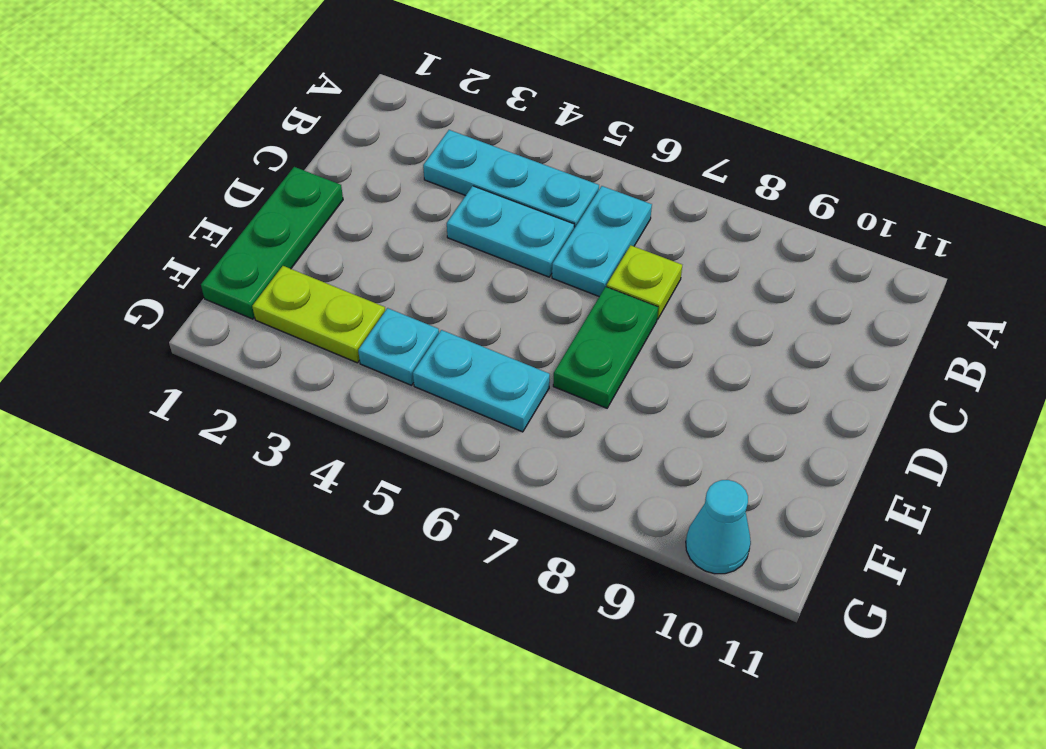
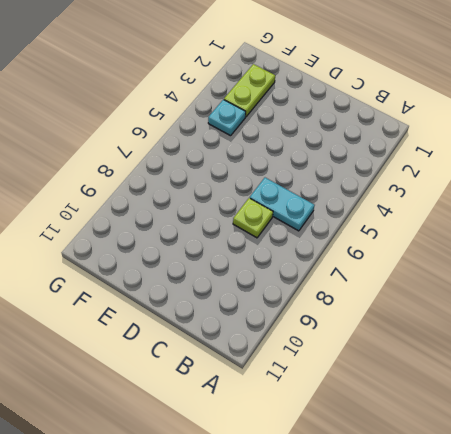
none -> cyan plate B3:B5 level 1
none -> cyan plate C4:C5 level 1

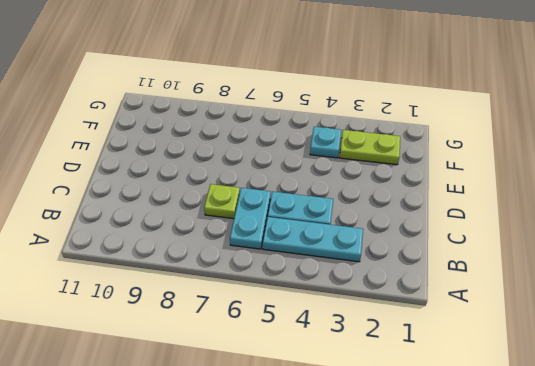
none -> green plate D1:F1 level 1
none -> green plate D7:E7 level 1

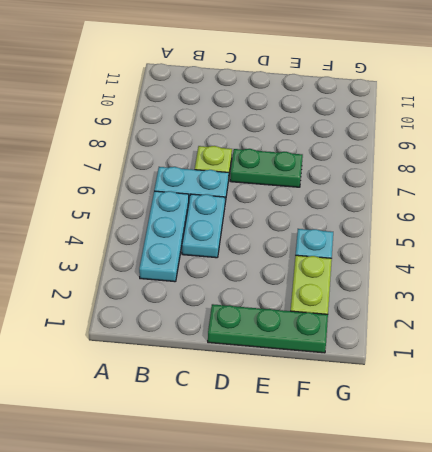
none -> cyan plate F5:F6 level 1
none -> cyan cone G10 level 1

